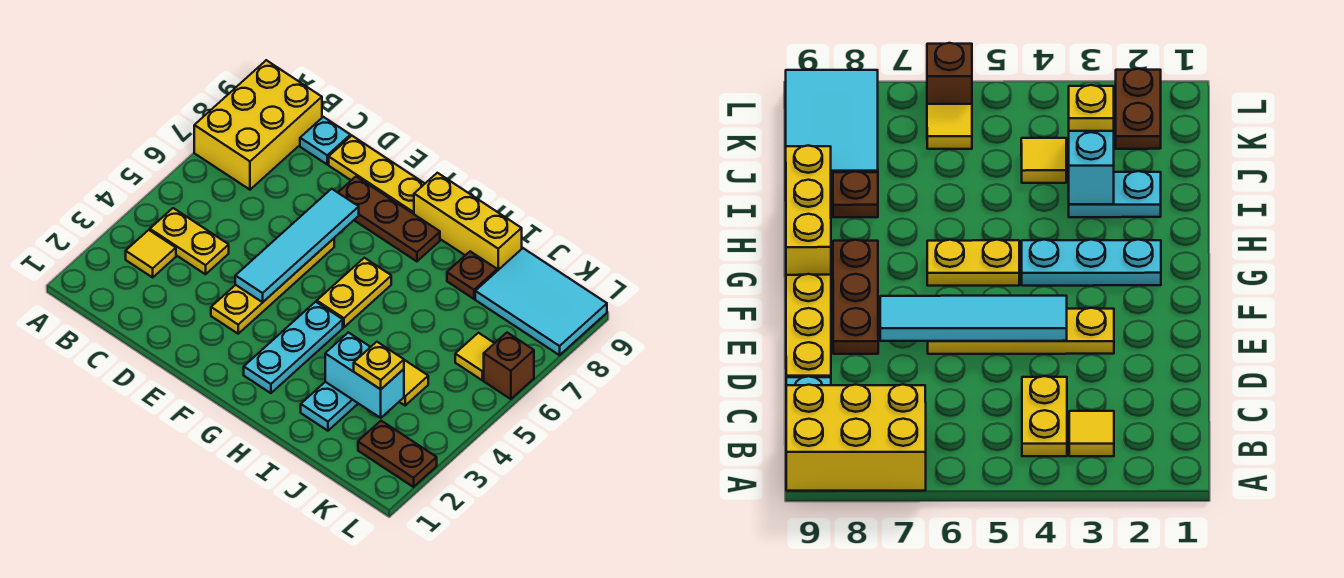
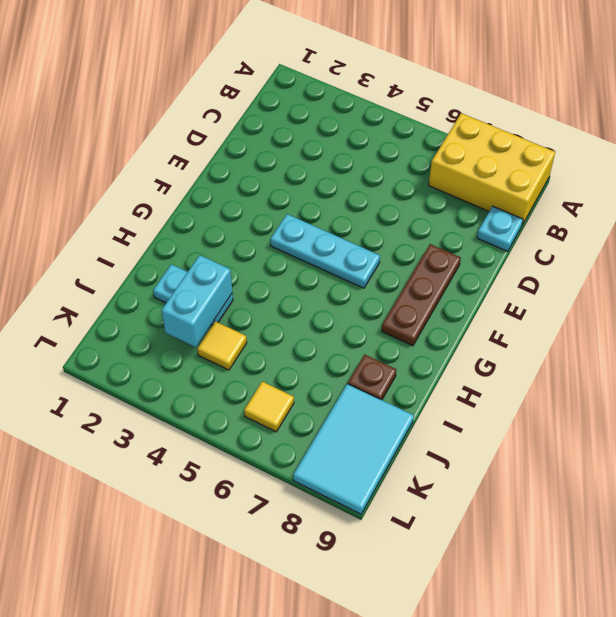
cyan plate F4:F6 level 1 -> cyan plate G2:G4 level 1
none -> yellow tile B3 level 1
none -> yellow plate B4:C4 level 1
none -> yellow plate D9:F9 level 1

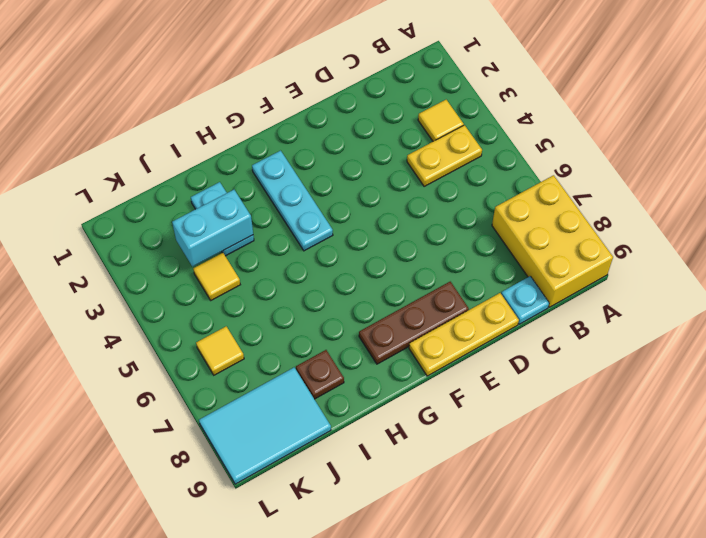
none -> yellow plate E3:E6 level 1
none -> yellow plate G5:G6 level 1
none -> yellow brick G9:I9 level 1

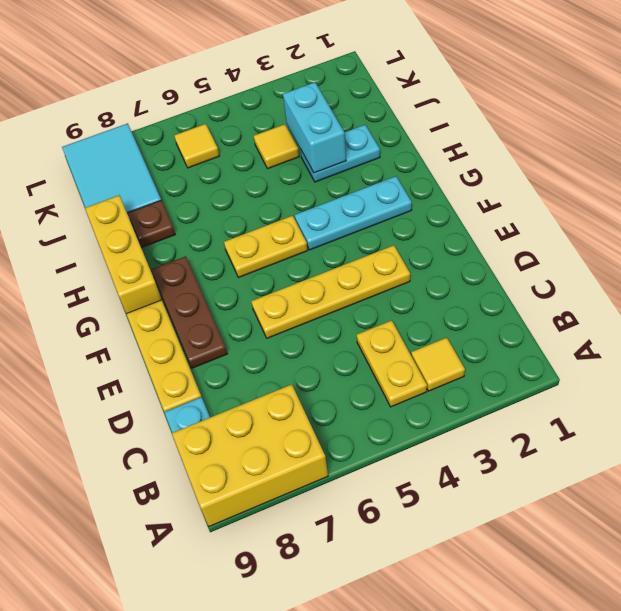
none -> brown plate K2:L2 level 1
none -> brown brick L6 level 1
none -> cyan tile E4:E7 level 2

